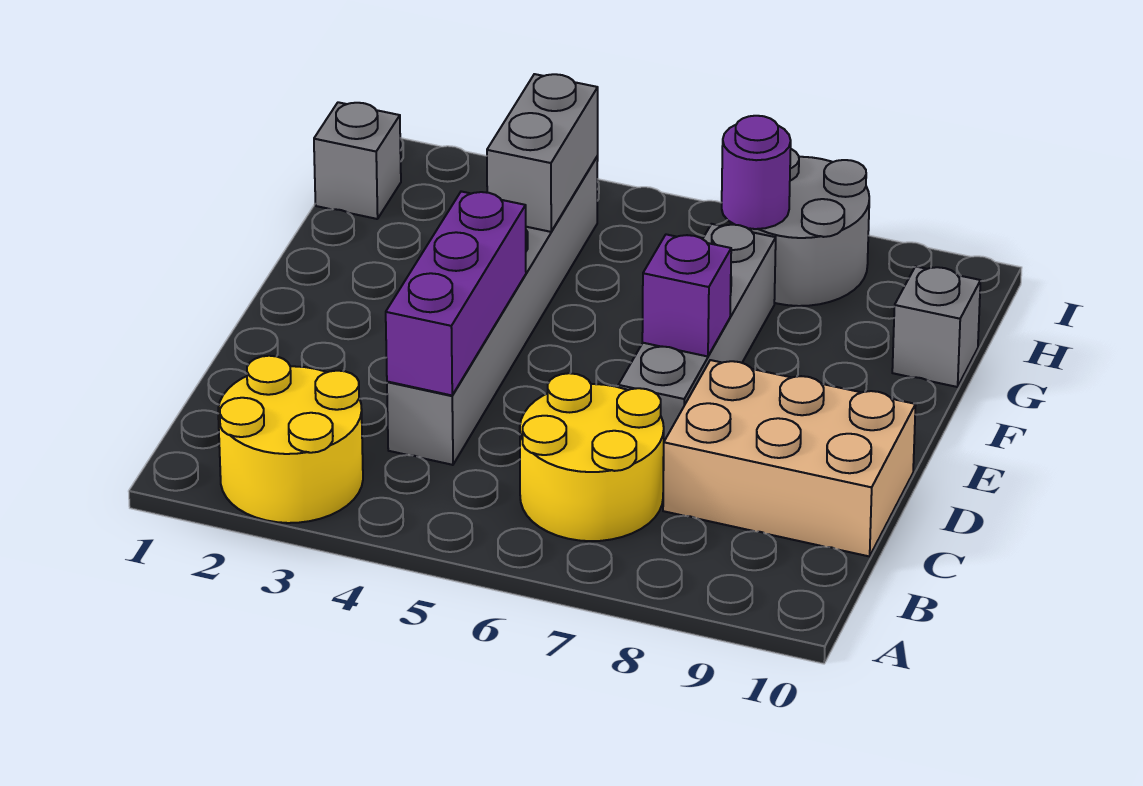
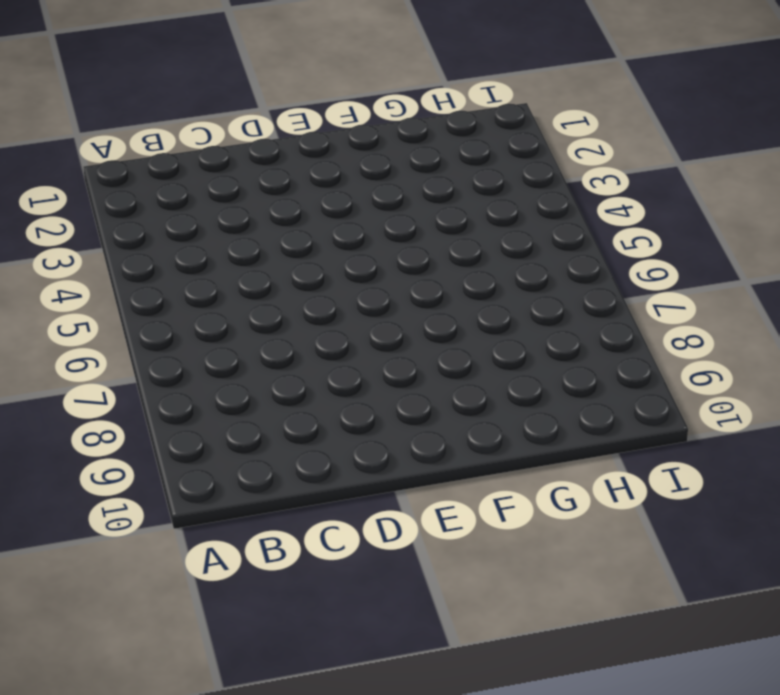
none -> yellow round brick A2:B3 level 1
none -> yellow round brick B6:C7 level 1
none -> grey brick C4:H4 level 1

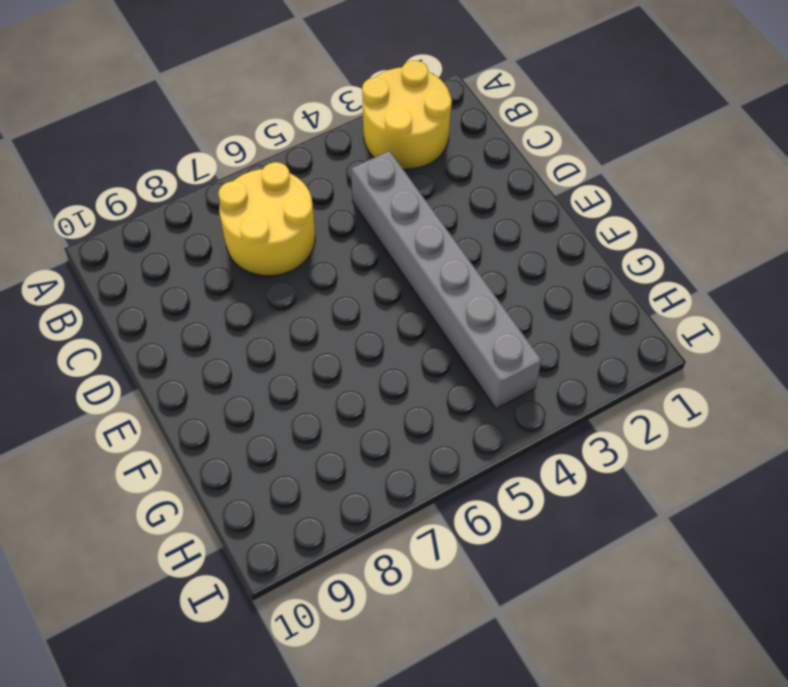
none -> tan brick C8:D10 level 1
none -> grey brick D7:G7 level 1
none -> grey brick G10 level 1

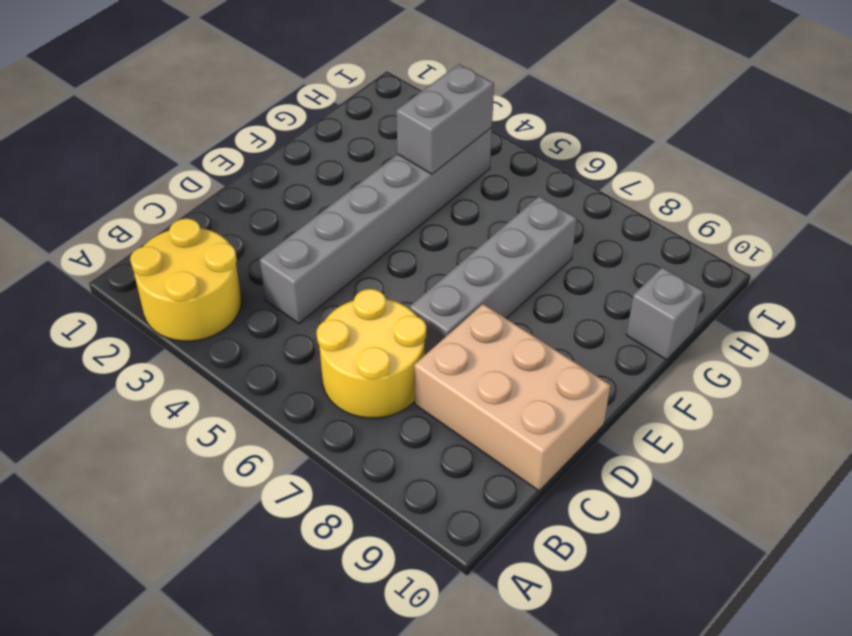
none -> grey brick H1 level 1
none -> grey round brick H7:I8 level 1
none -> purple brick C4:E4 level 2

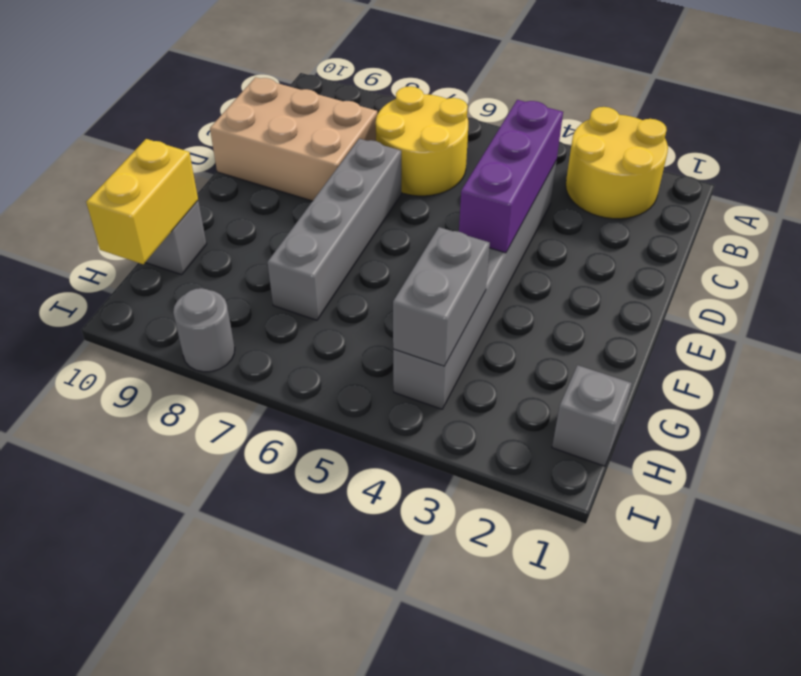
yellow brick G10:H10 level 2 -> none
grey round brick I8 level 1 -> grey round brick H7:I8 level 1
none -> purple brick E7 level 2
none -> purple round brick H7 level 2

